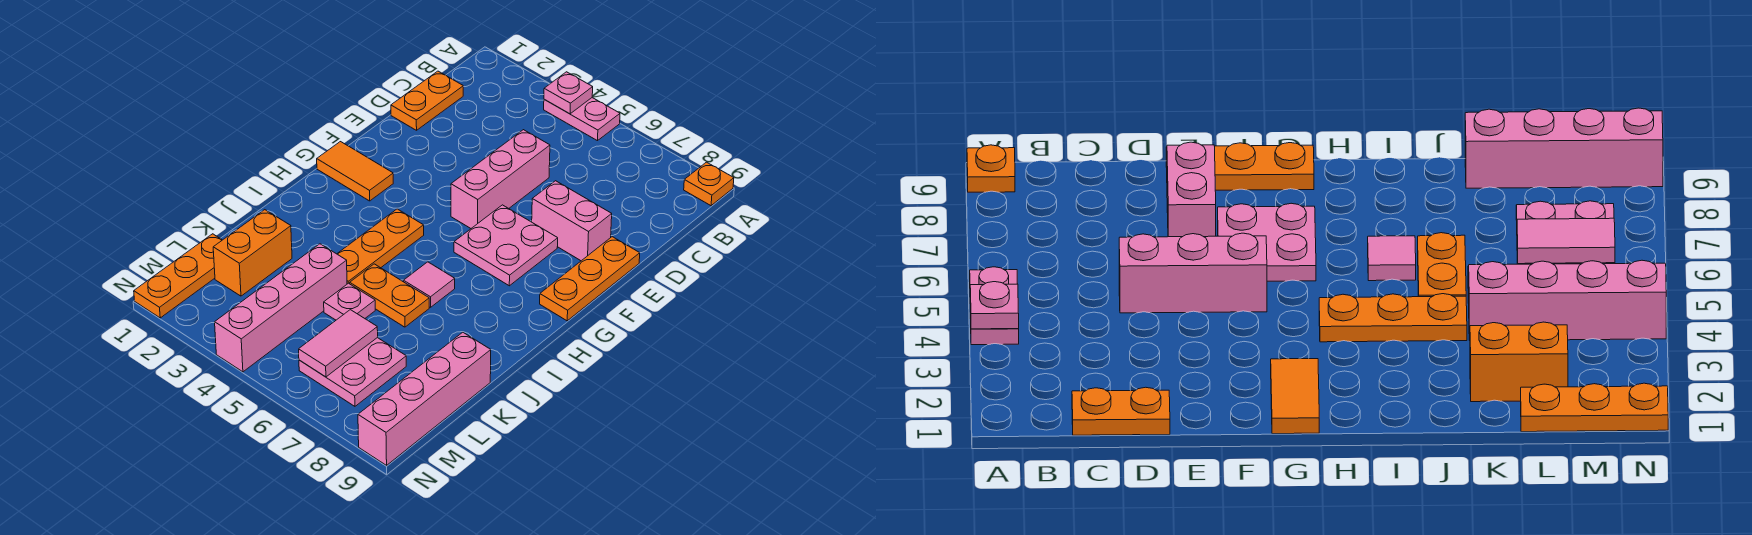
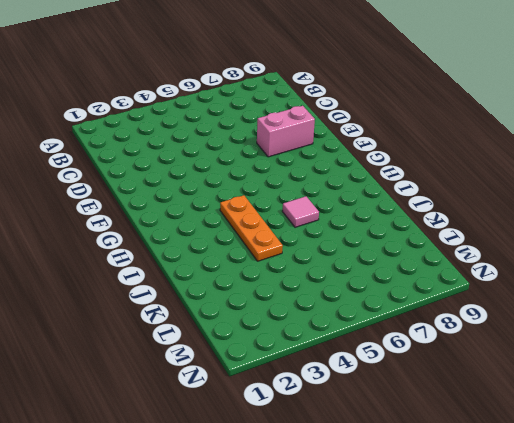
none -> pink plate A4:A5 level 1
none -> orange plate A9 level 1
none -> orange plate C1:D1 level 1

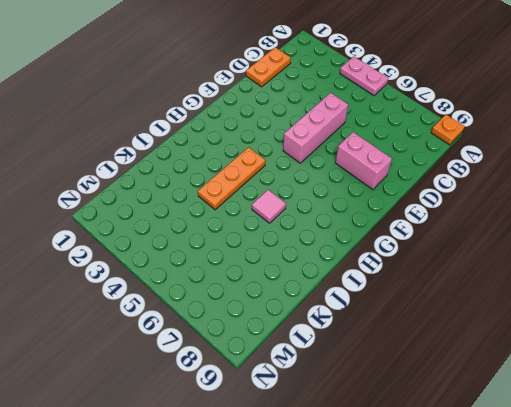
none -> orange plate E9:G9 level 1
none -> pink plate F6:G7 level 1
none -> orange tile G1:G2 level 1

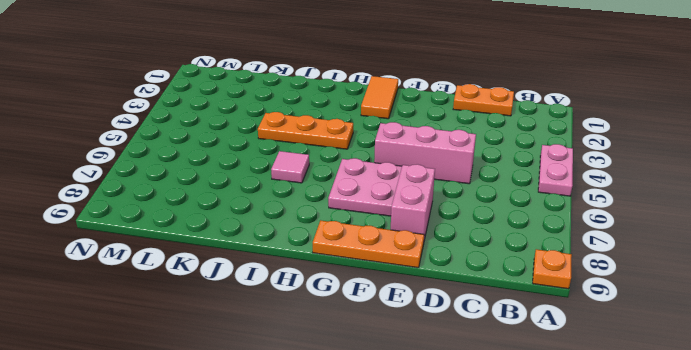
none -> orange plate J5:J6 level 1
none -> orange brick K2:L2 level 1
none -> pink brick K4:N4 level 1

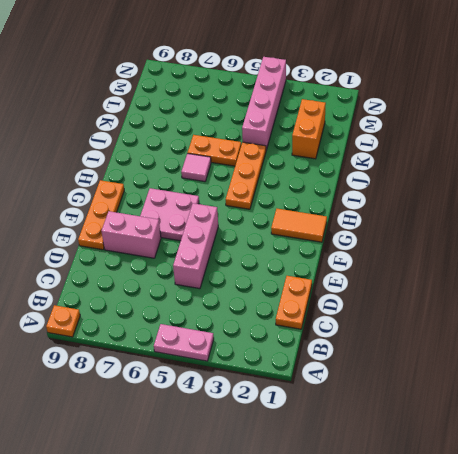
none -> pink plate K5 level 1
none -> pink brick K9:N9 level 1
none -> orange plate L1:N1 level 1

